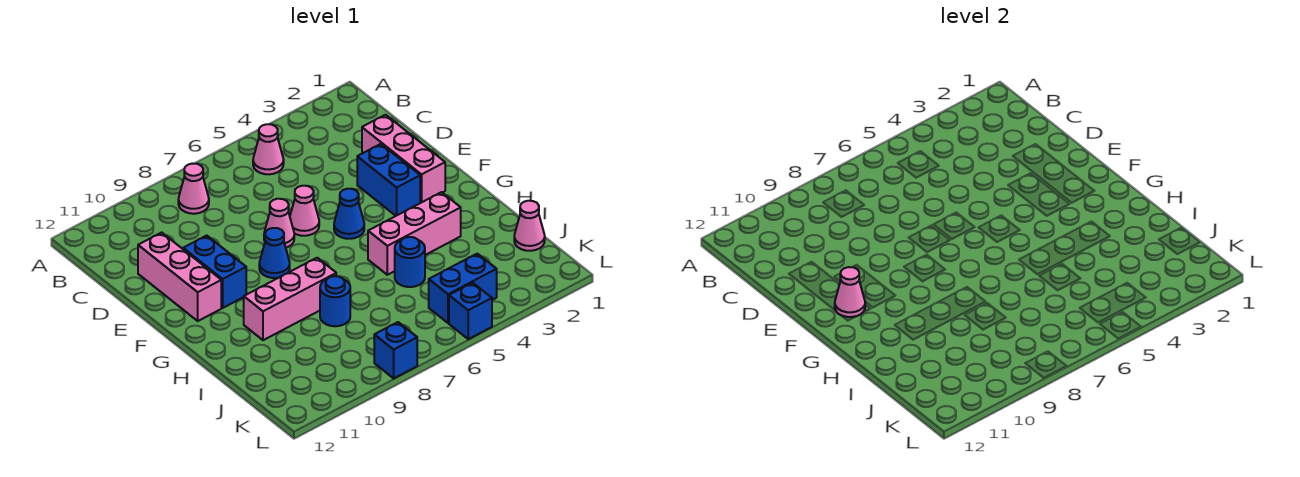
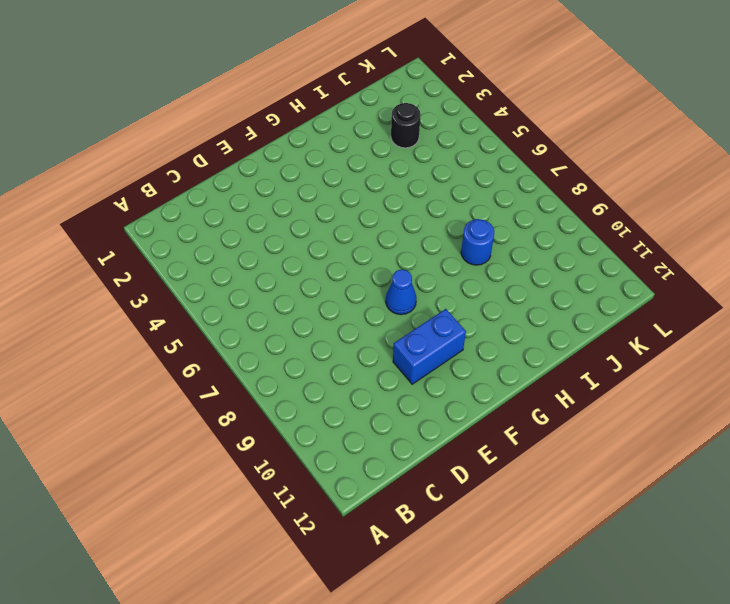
black round brick J3 level 1 -> none
none -> pink cone B5 level 1
none -> pink cone B8 level 1
none -> pink brick D2:F2 level 1

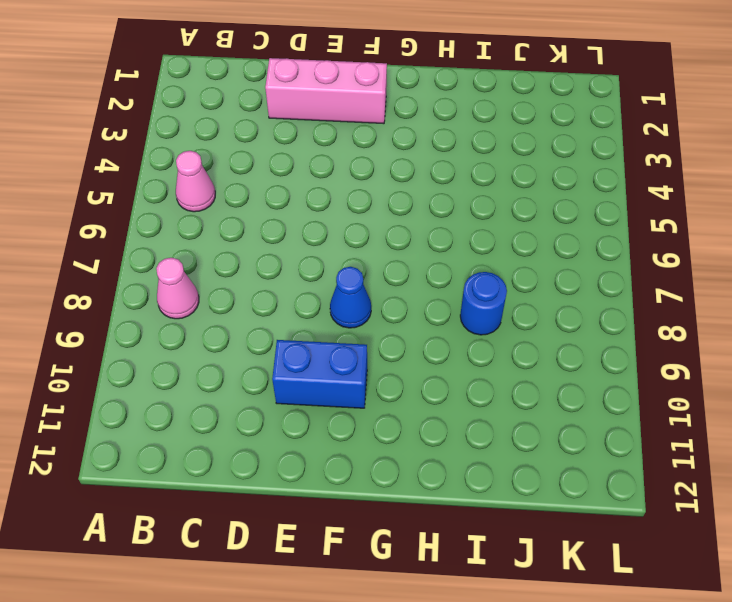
none -> pink brick D11:F11 level 1
none -> blue brick E3:F3 level 1
none -> pink cone E6 level 1

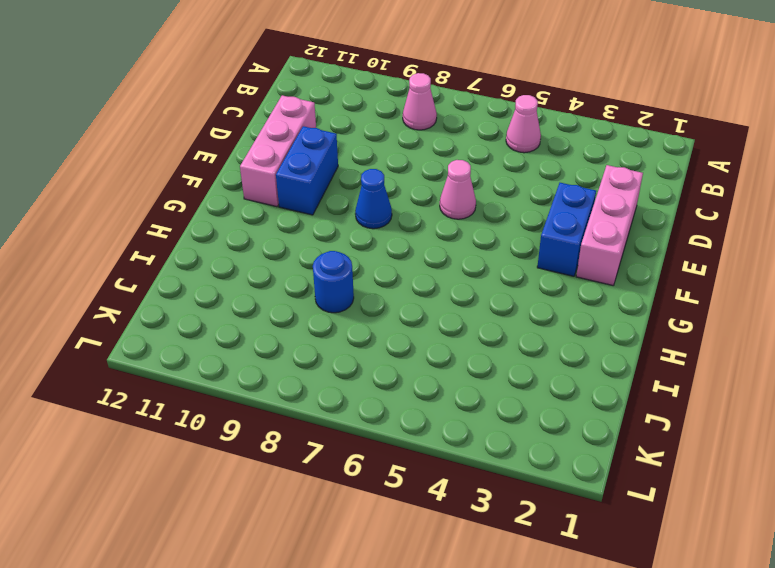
none -> pink cone E7 level 1
none -> blue cone F5 level 1
none -> pink brick H3:H5 level 1

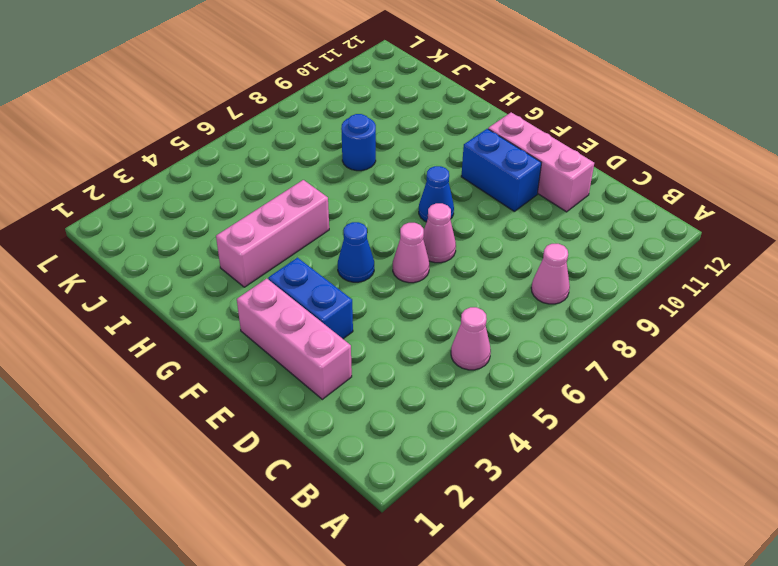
none -> pink brick H8:H10 level 1
none -> blue round brick I5 level 1
none -> pink cone J1 level 1

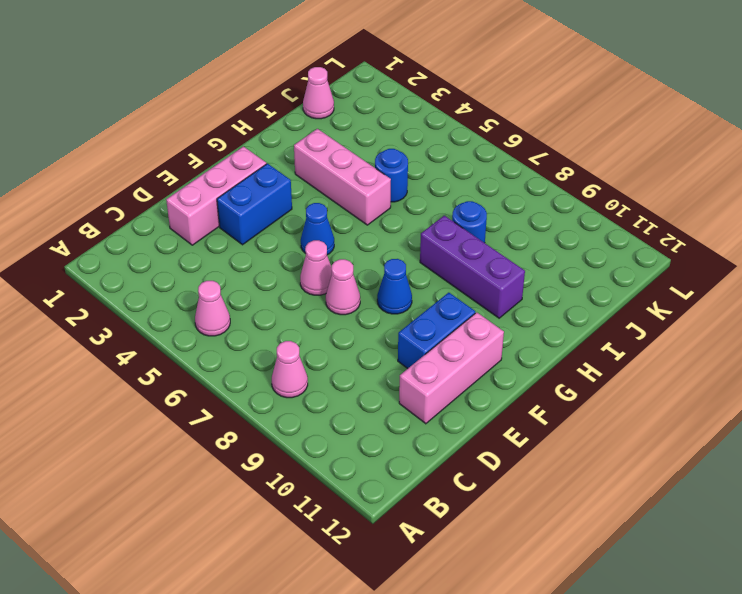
purple brick H8:H10 level 1 -> pink brick H8:H10 level 1
none -> blue brick K4:K5 level 1
none -> blue brick L5 level 1
none -> blue brick L8 level 1

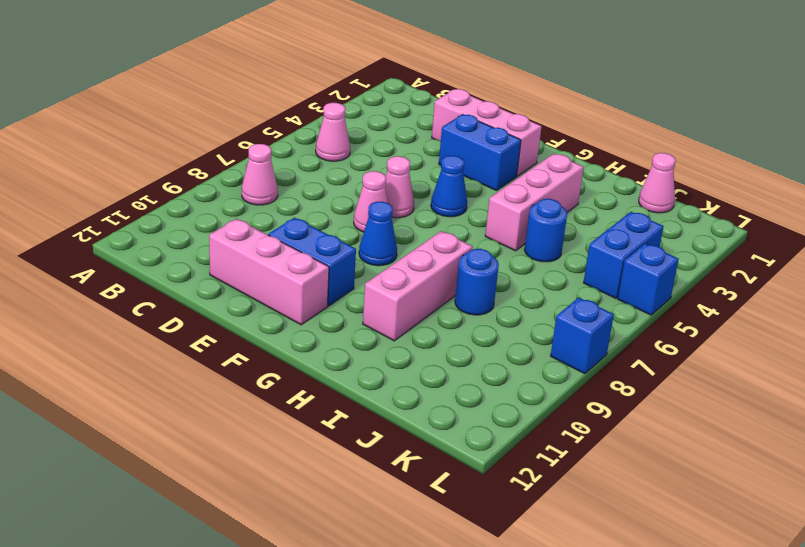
none -> pink cone F11 level 2

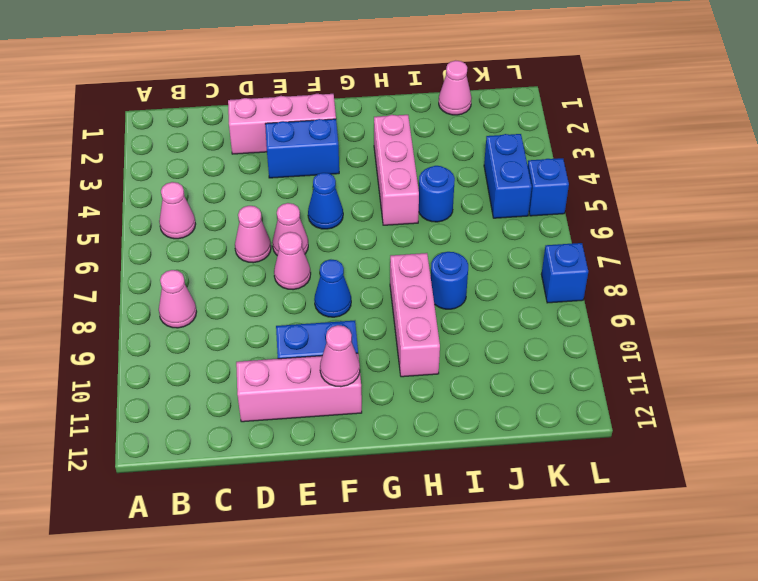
pink cone D6 level 1 -> none

